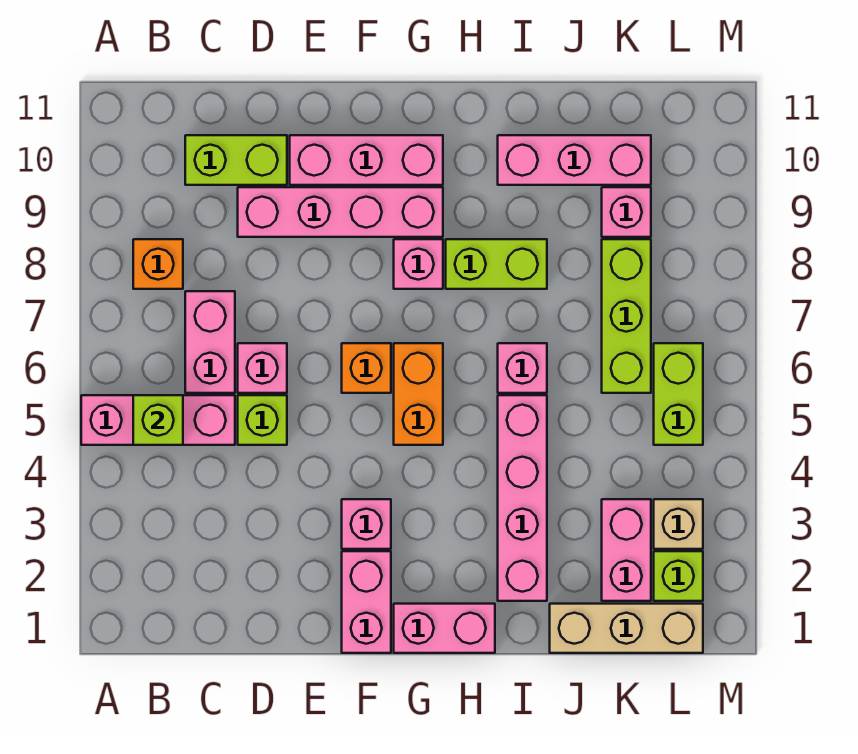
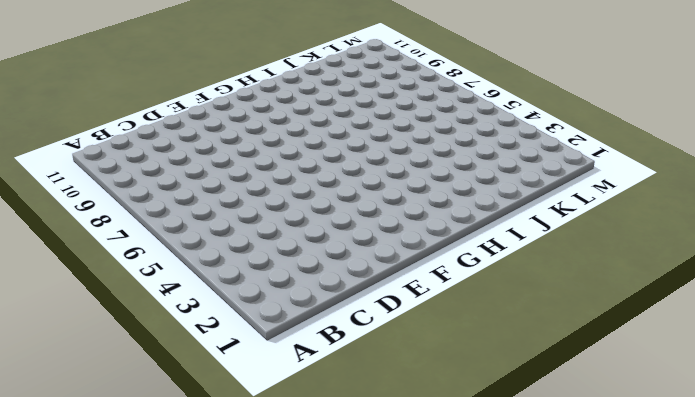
none -> pink brick A5:C5 level 1
none -> orange brick B8 level 1
none -> pink brick C6:C7 level 1

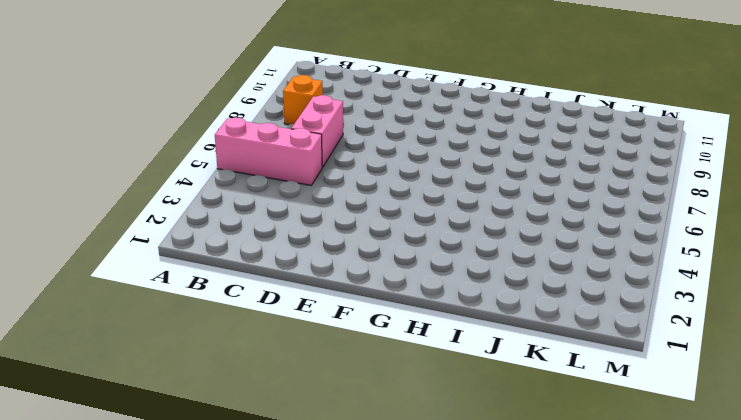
none -> lime brick C10:D10 level 1
none -> lime brick D5 level 1
none -> pink brick D6 level 1

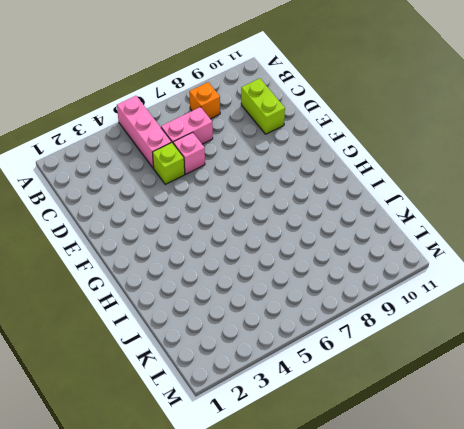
none -> pink brick D9:G9 level 1
none -> pink brick E10:G10 level 1
none -> pink brick F1:F2 level 1

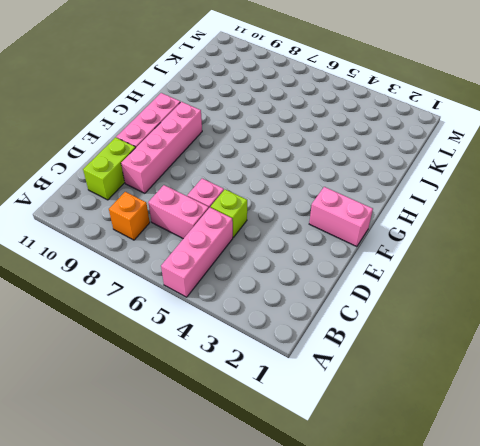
none -> pink brick F3 level 1
none -> orange brick F6 level 1
none -> pink brick G1:H1 level 1

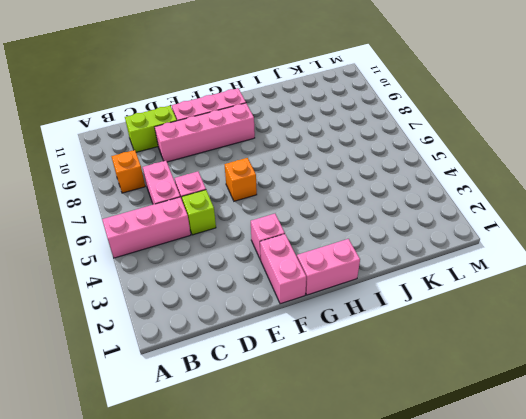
none -> orange brick G5:G6 level 1
none -> pink brick G8 level 1
none -> lime brick H8:I8 level 1

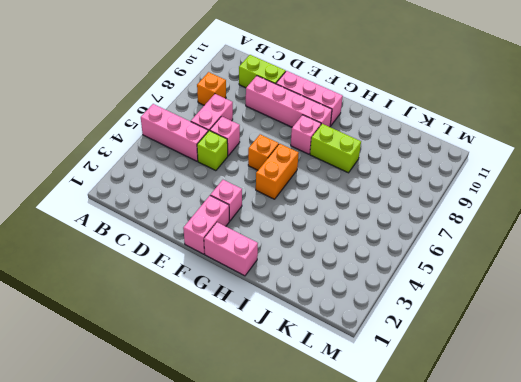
none -> pink brick I2:I5 level 1
none -> pink brick I6 level 1
none -> pink brick I10:K10 level 1

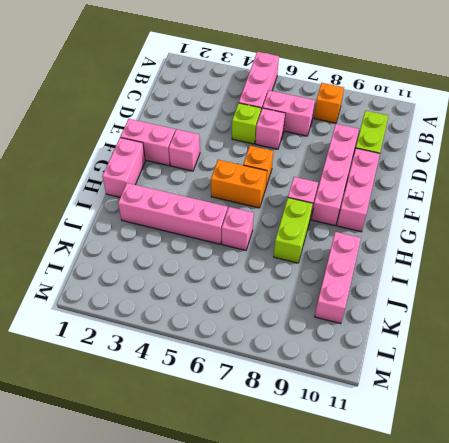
none -> tan brick J1:L1 level 1
none -> pink brick K2:K3 level 1
none -> lime brick K6:K8 level 1

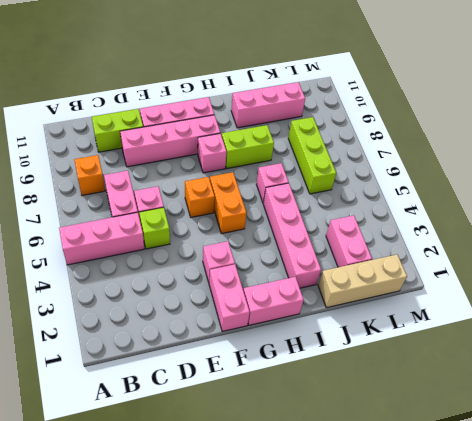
none -> pink brick K9 level 1
none -> lime brick L2 level 1
none -> tan brick L3 level 1

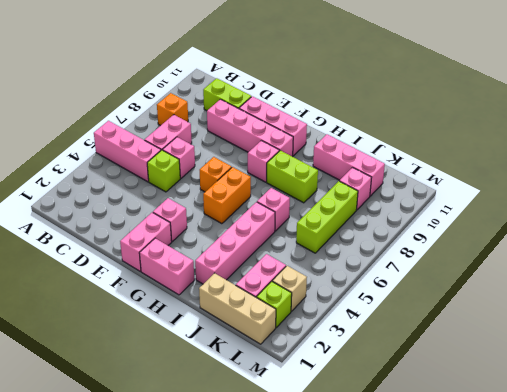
none -> lime brick L5:L6 level 1
none -> lime brick B5 level 2

